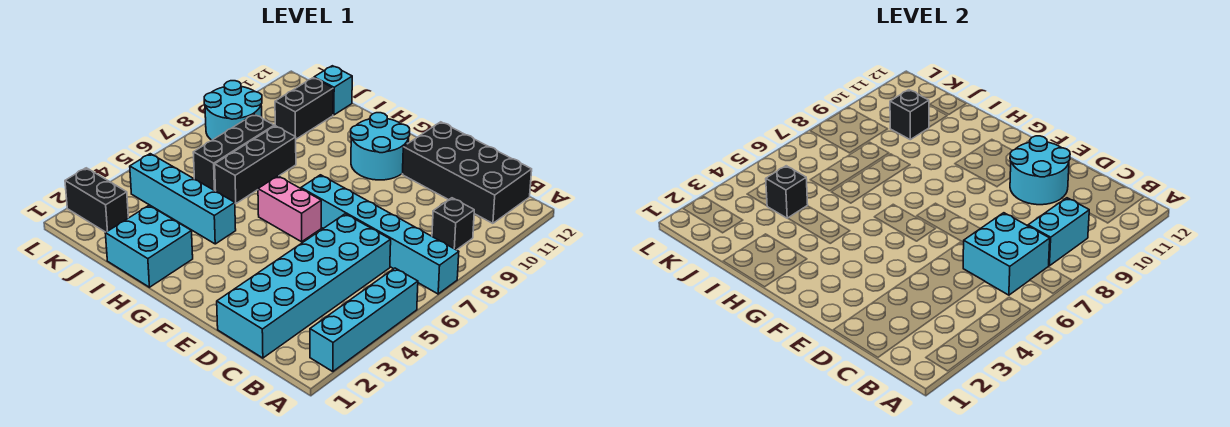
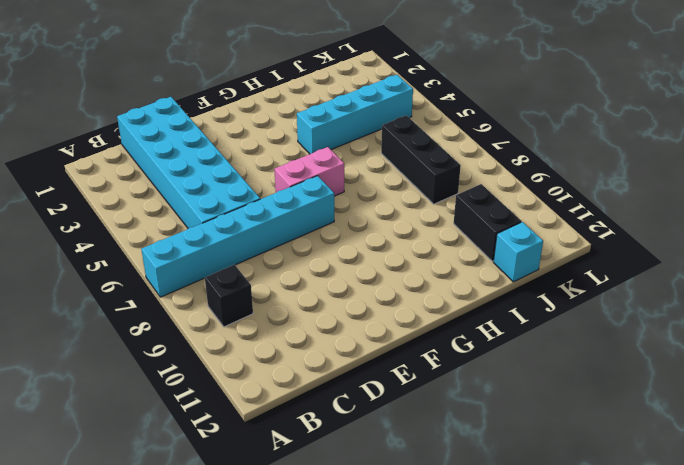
none -> cyan brick A2:A5 level 1
none -> black brick B11:E12 level 1
none -> cyan round brick F10:G11 level 1

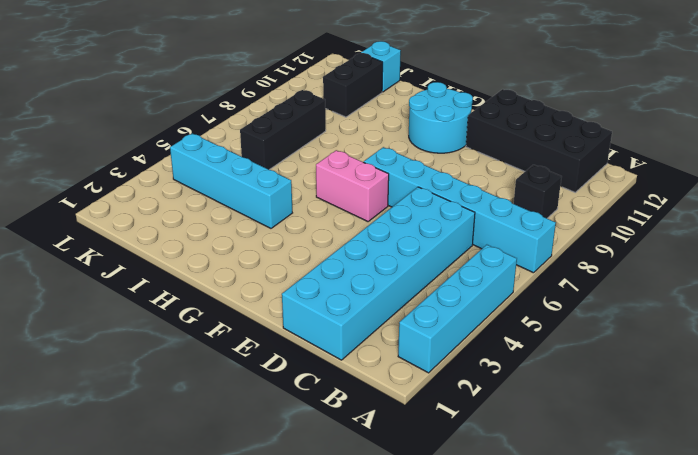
none -> cyan brick H1:I2 level 1
none -> black brick I6:I8 level 1
none -> black brick K2:L2 level 1

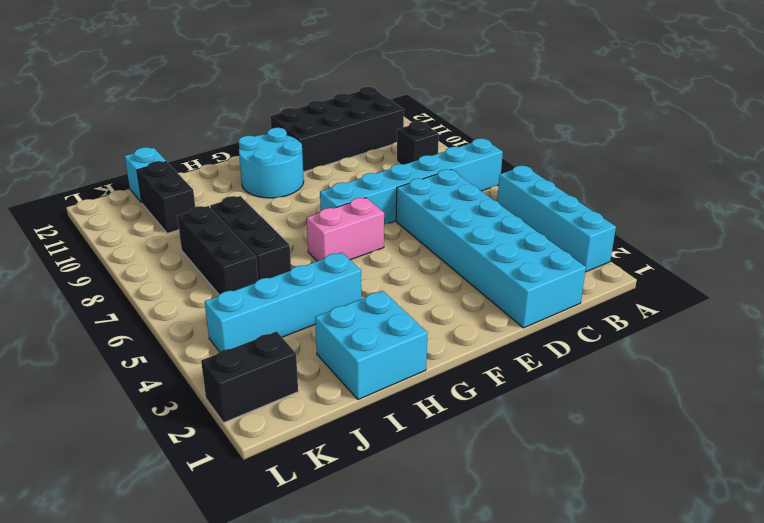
none -> cyan round brick K8:L9 level 1
none -> cyan brick B6:C7 level 2
none -> cyan brick B8:B9 level 2

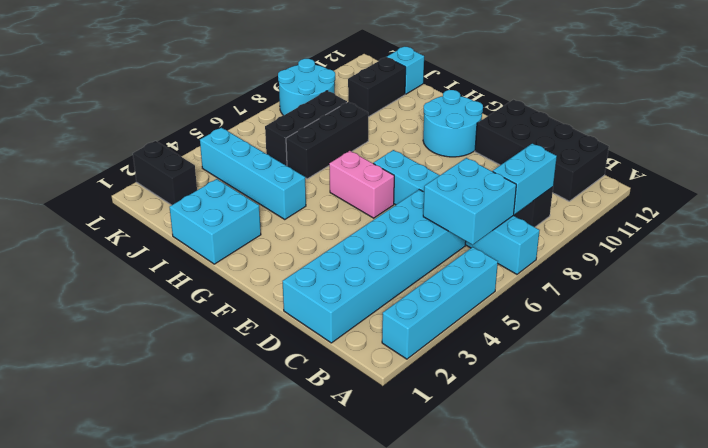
none -> cyan round brick D10:E11 level 2
none -> black brick J4 level 2
none -> black brick J10 level 2

